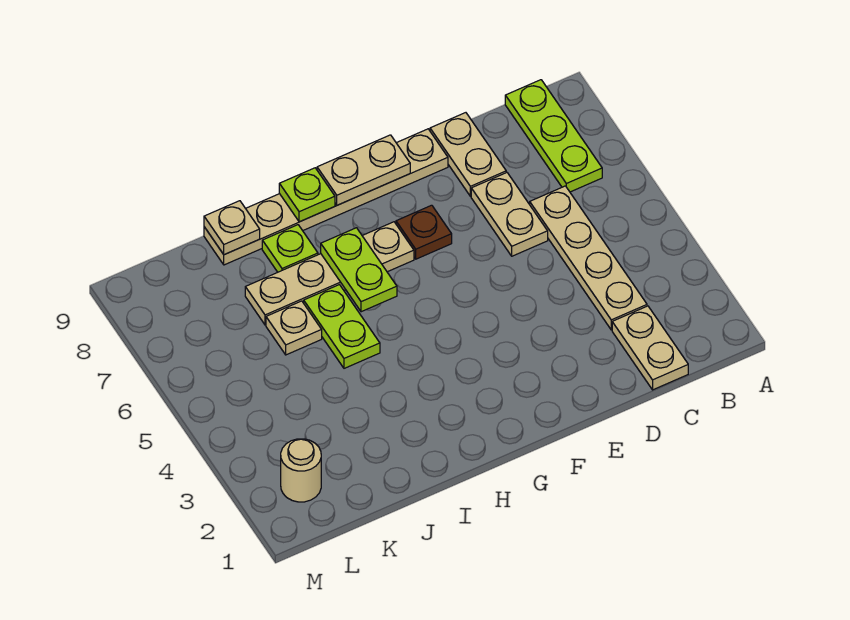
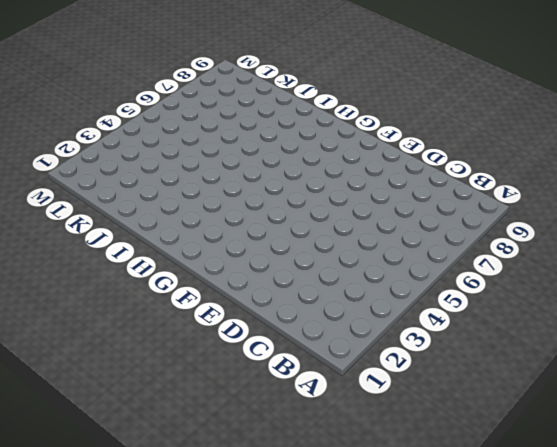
none -> lime plate B7:B9 level 1
none -> tan plate C1:C2 level 1
none -> tan plate C3:C6 level 1

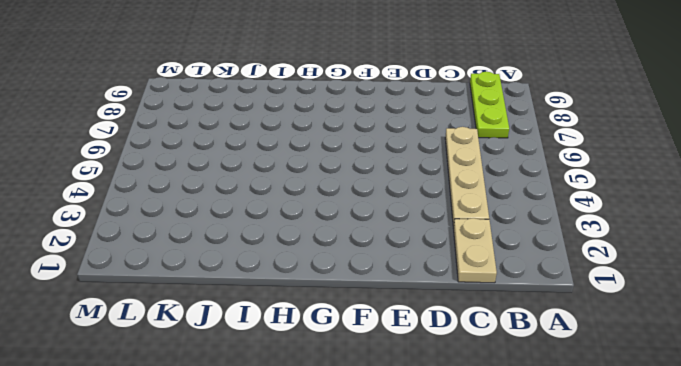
none -> tan plate D6:D7 level 1
none -> tan plate D8:D9 level 1
none -> tan plate E9:J9 level 1

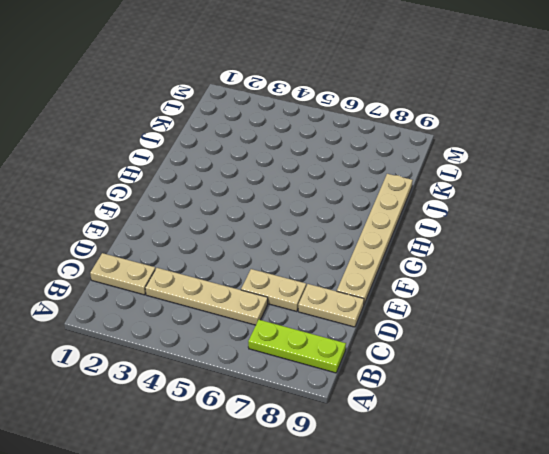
none -> brown plate F7 level 1
none -> tan plate G7:J7 level 1
none -> lime plate I5:I6 level 1

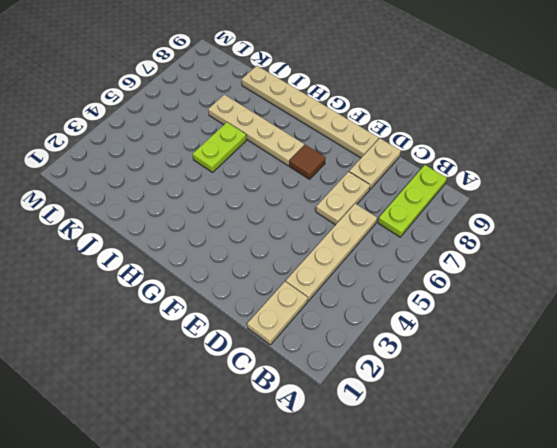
brown tile F7 level 1 -> brown plate F7 level 1
none -> lime plate I8 level 1
none -> tan plate J6 level 1
none -> tan round brick L2 level 1

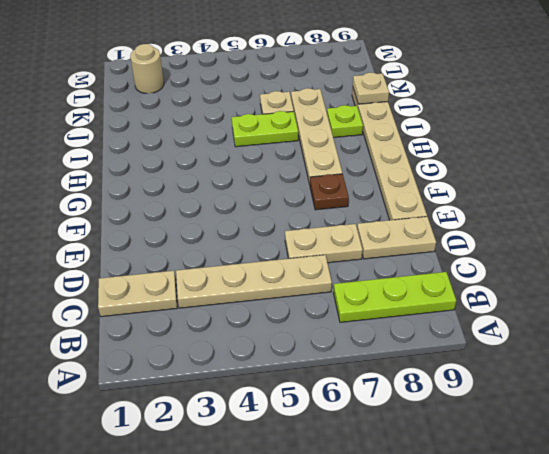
none -> tan plate F9:G9 level 2
none -> lime plate H6:H7 level 2
none -> lime plate H9 level 2

